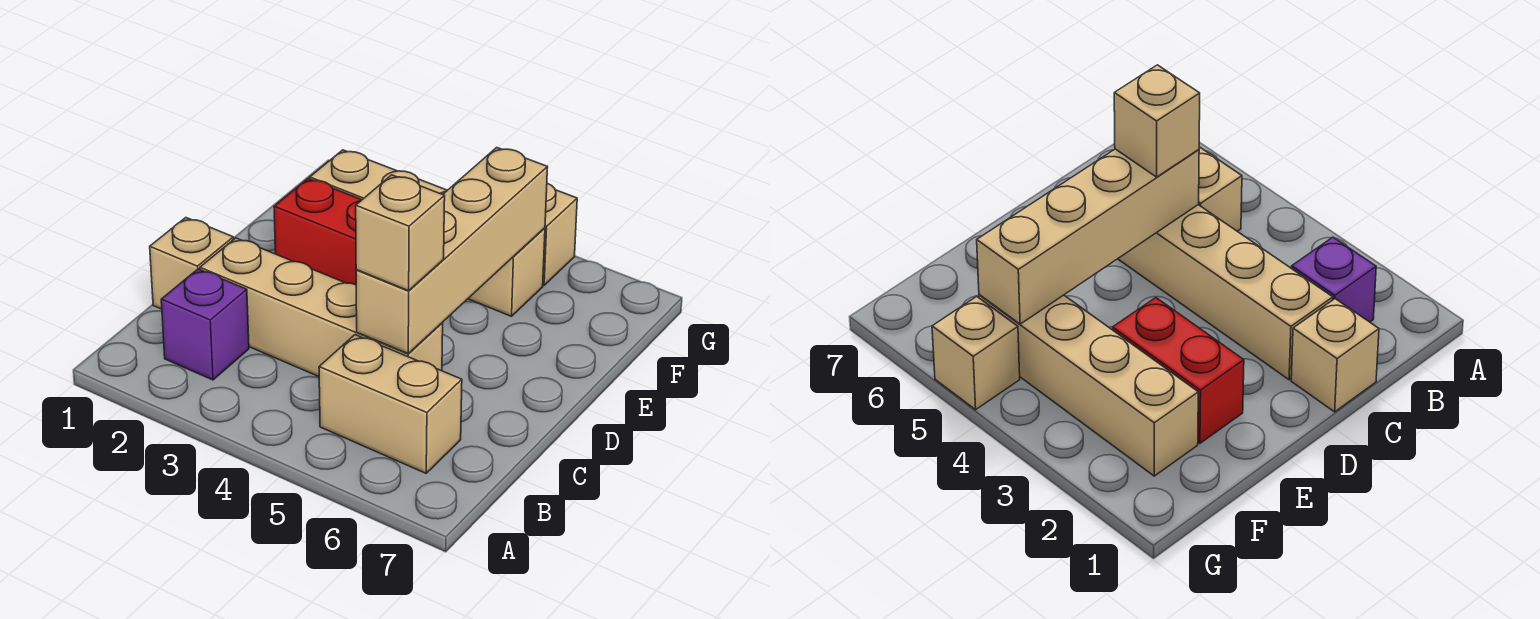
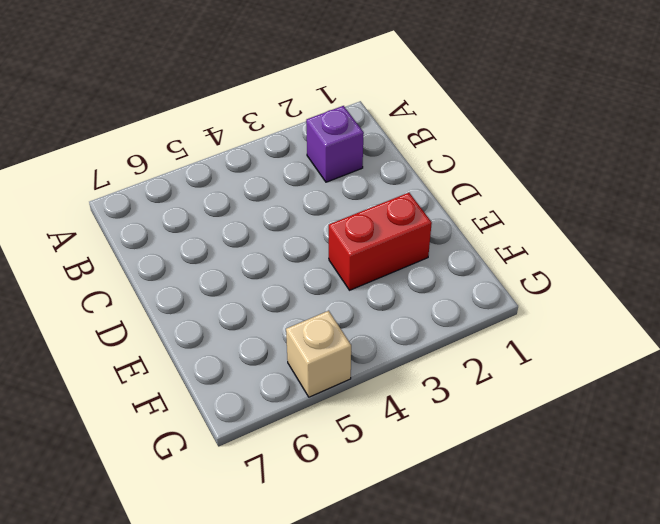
none -> tan brick B5:B6 level 1
none -> tan brick C1 level 1

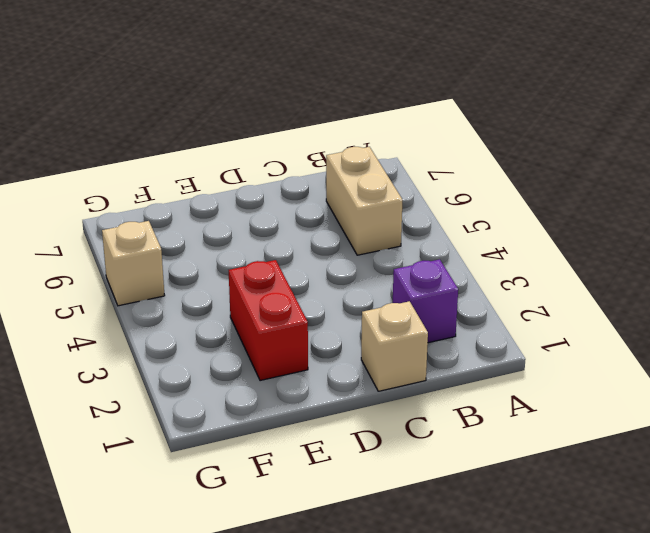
none -> tan brick C2:C5 level 1
none -> tan brick F2:F5 level 1

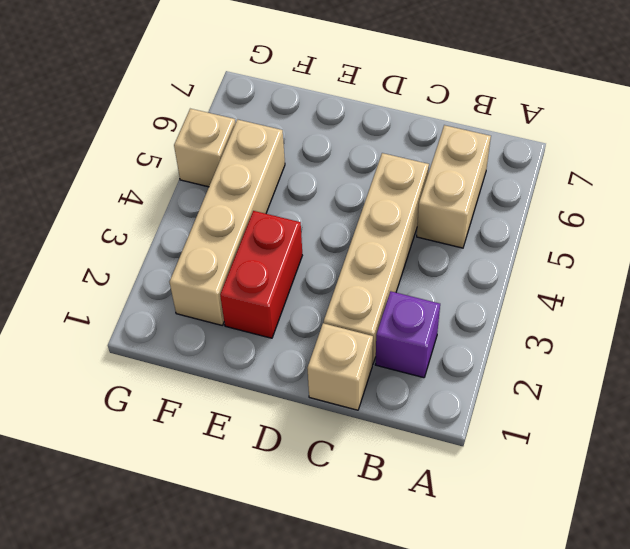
none -> tan brick C5:F5 level 2
none -> tan brick C5 level 3

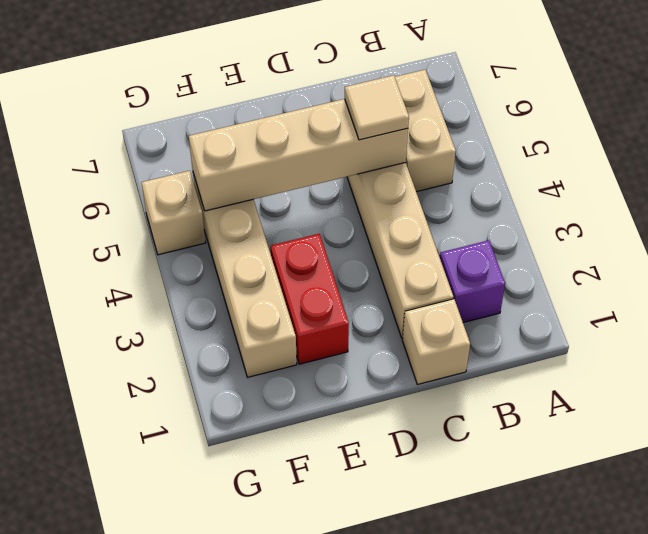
tan tile C5 level 3 -> tan brick C5 level 3

